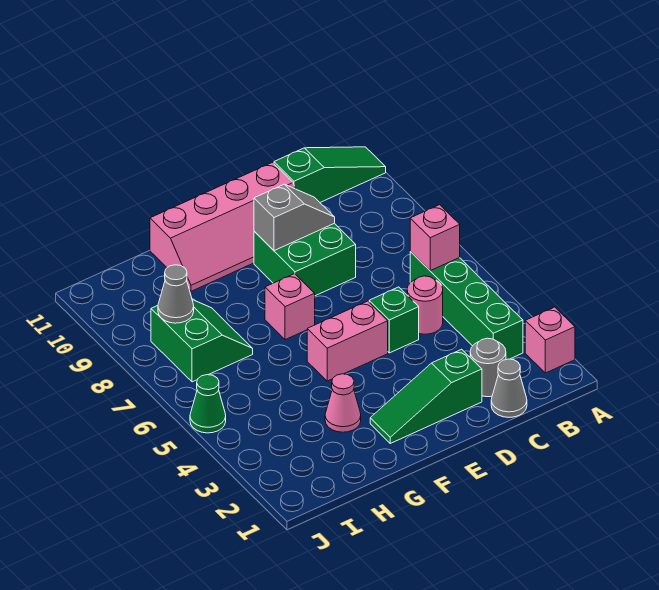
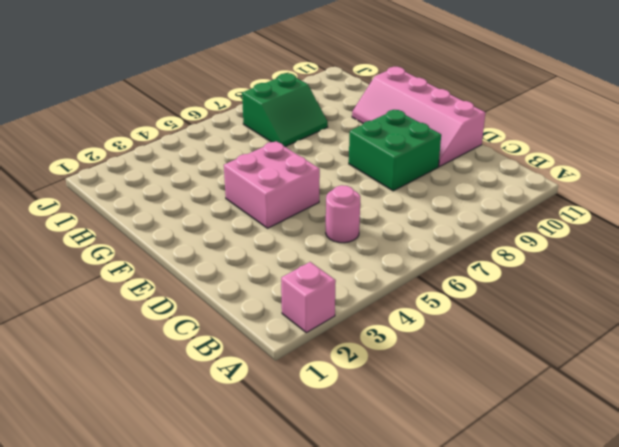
pink brick E4:F5 level 1 -> pink brick E5:F5 level 1
none -> green slope A11:C11 level 1 top C
none -> green brick B3:B6 level 1
none -> grey cone C1 level 1

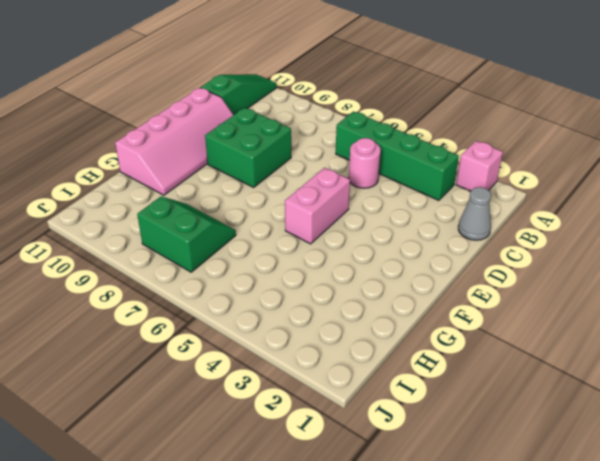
none -> grey round brick C2 level 1
none -> green slope D2:F2 level 1 top D
none -> green brick D5 level 1

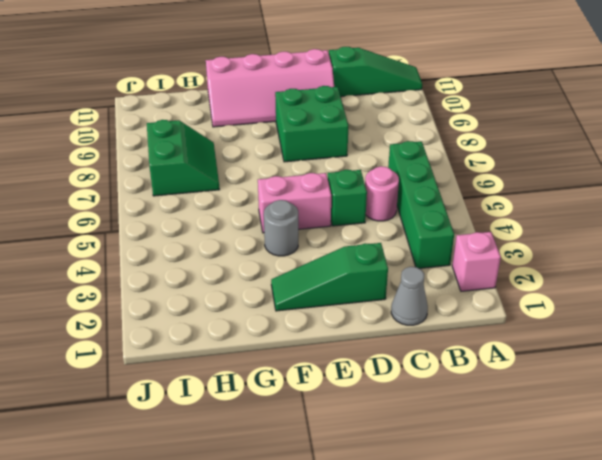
grey round brick F4 level 1 -> grey round brick C2 level 1
none -> pink brick F7 level 1
none -> pink cone G3 level 1
none -> green cone J5 level 1

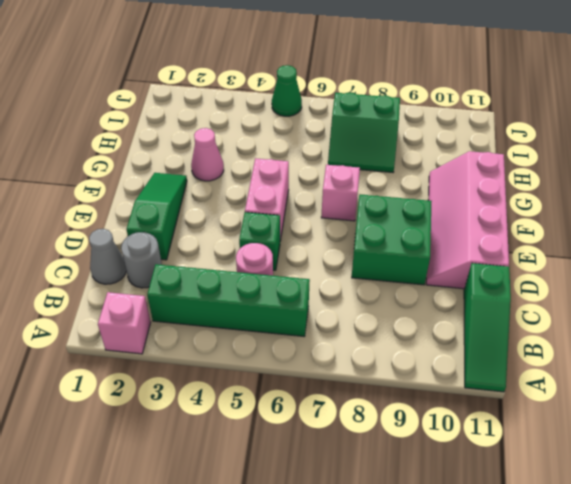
none -> pink brick B6 level 2
none -> grey slope D9:E9 level 2 top E
none -> grey cone I8 level 2

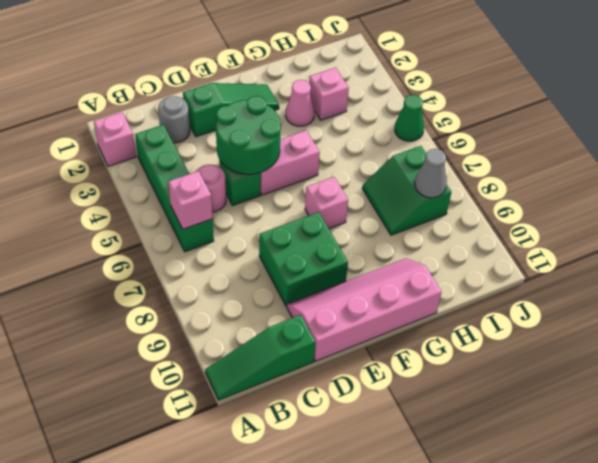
green round brick D4:E5 level 2 -> none
pink brick H3 level 1 -> none
none -> grey cone C1 level 1
none -> grey slope D9:E9 level 2 top E

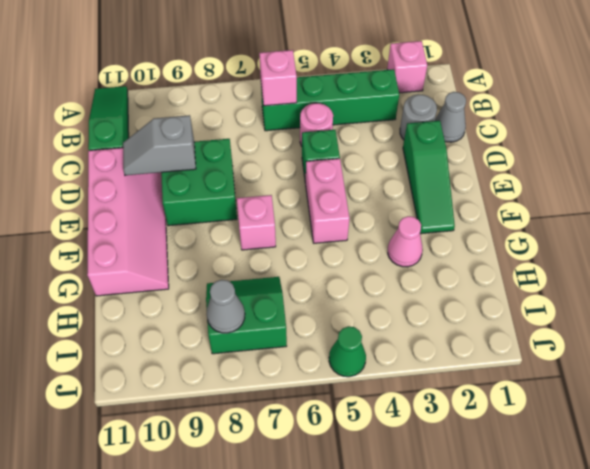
grey slope D9:D10 level 2 top 9 -> grey slope D9:E9 level 2 top E

